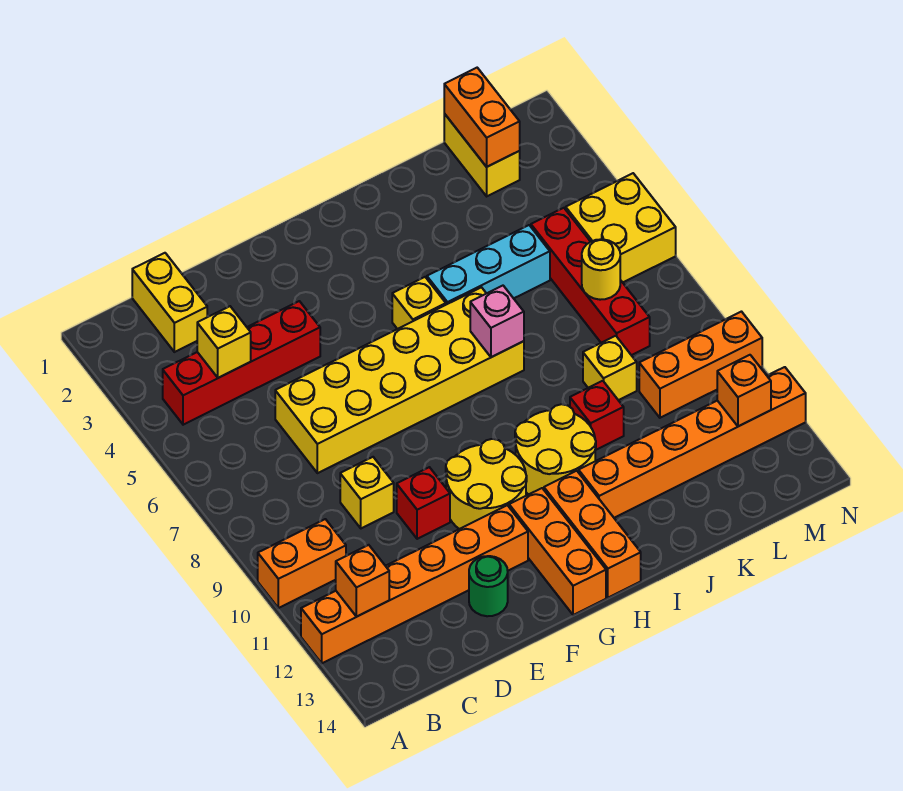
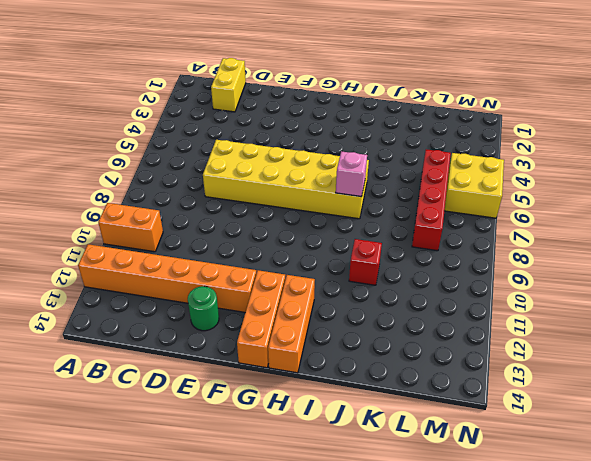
none -> red brick B4:E4 level 1
none -> yellow brick D9 level 1
none -> red brick E10 level 1

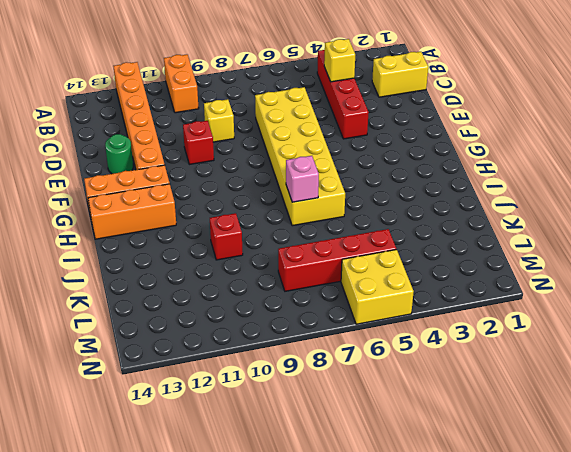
none -> yellow round brick F10:G11 level 1
none -> yellow brick H5 level 1
none -> yellow round brick H10:I11 level 1

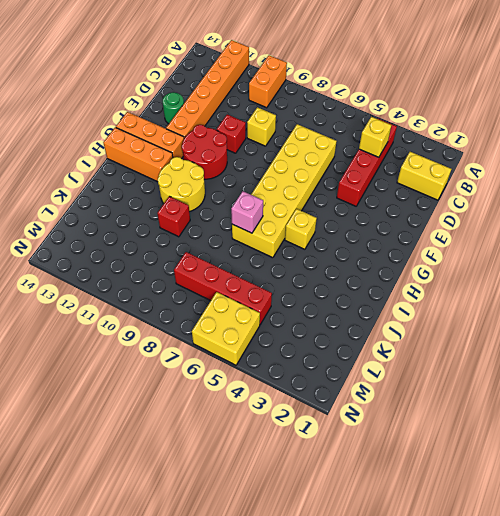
red round brick F10:G11 level 1 -> yellow round brick F10:G11 level 1
none -> cyan brick I5:K5 level 1
none -> orange brick I12:N12 level 1
none -> yellow brick K9 level 1

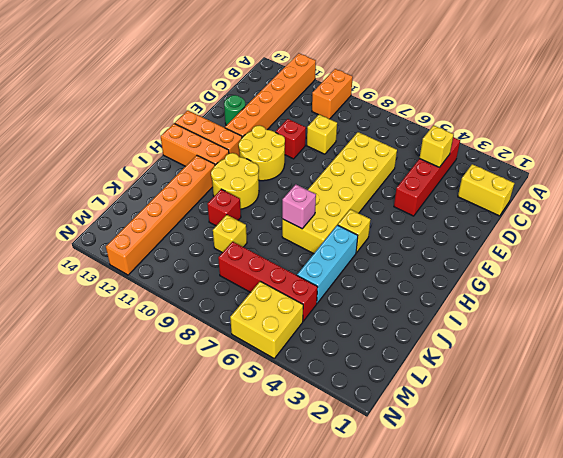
none -> yellow brick L1:L2 level 1
none -> orange brick L10:N10 level 1
none -> orange brick B12 level 2

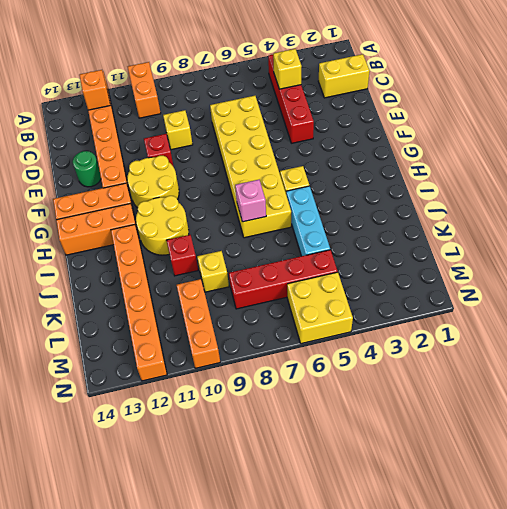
none -> yellow brick L1:L2 level 1
none -> orange brick L1:L2 level 2
none -> yellow round brick L7 level 2

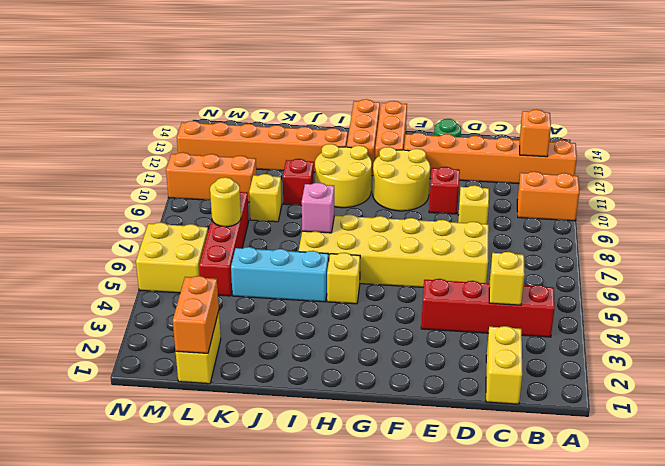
none -> orange brick M12 level 2

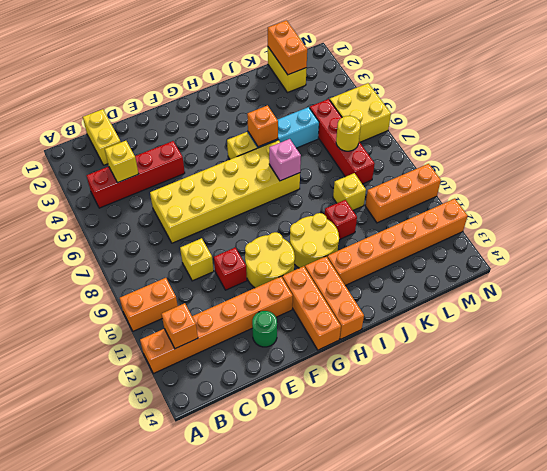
orange brick I5 level 2 -> orange brick M12 level 2

